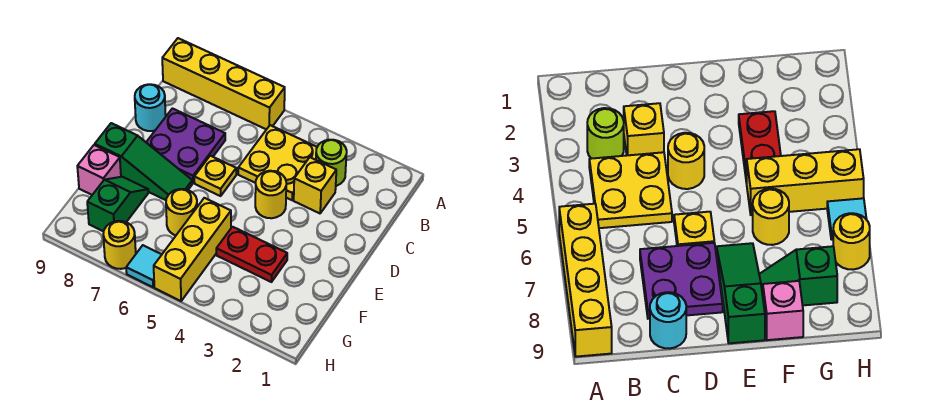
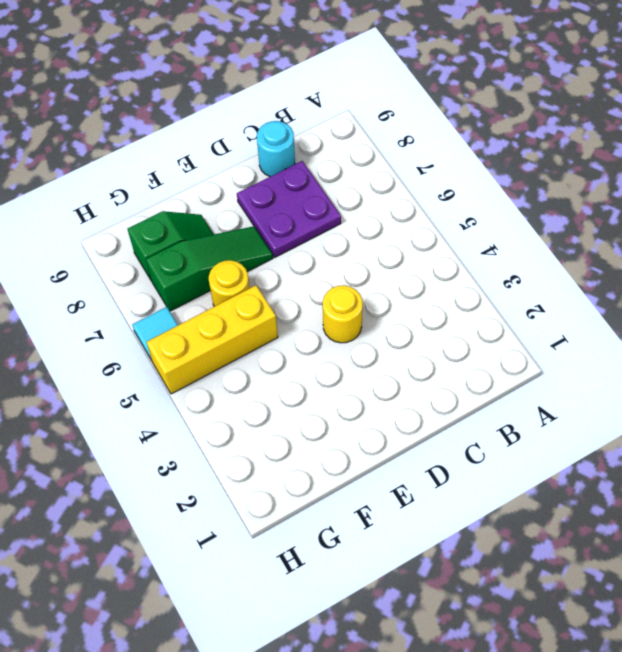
green slope E7:G7 level 1 top G -> green slope E7:E9 level 1 top 9
none -> yellow brick A6:A9 level 1
none -> lime round brick B3 level 1
none -> yellow plate B4:C5 level 1

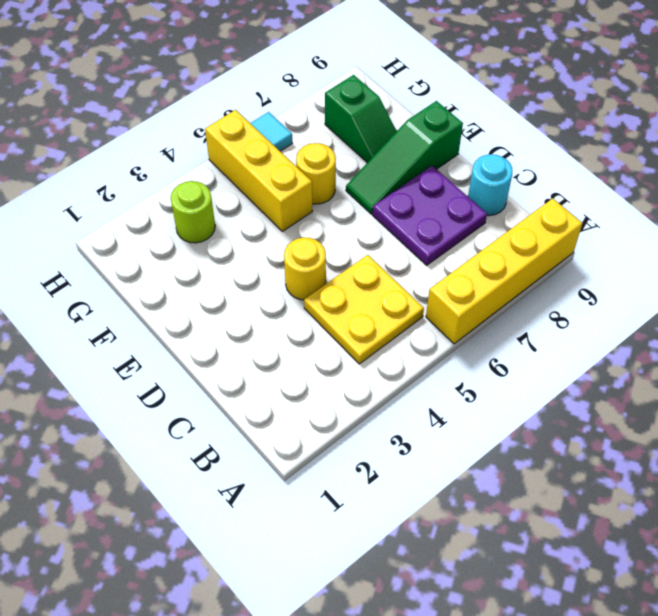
lime round brick G3 level 1 -> lime round brick B3 level 1
none -> yellow brick C3 level 1
none -> yellow plate D6 level 1
none -> red plate F3:F4 level 1

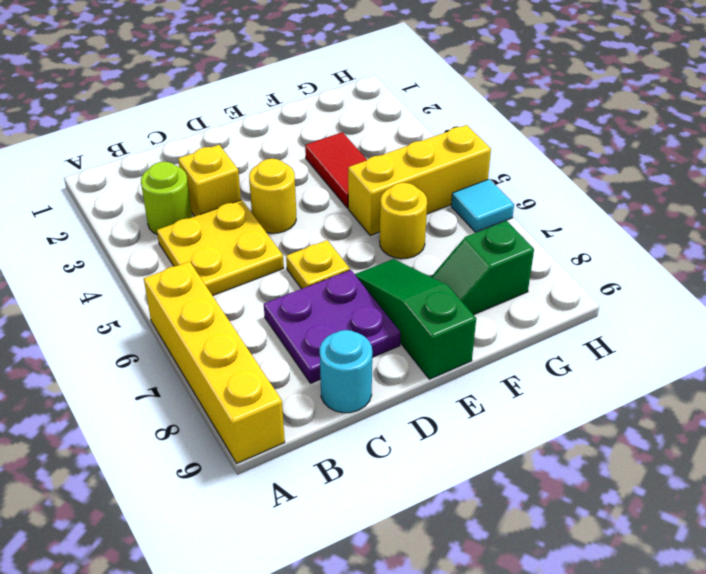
red tile F3:F4 level 1 -> red plate F3:F4 level 1
none -> pink brick F9 level 1
none -> yellow round brick H7 level 1

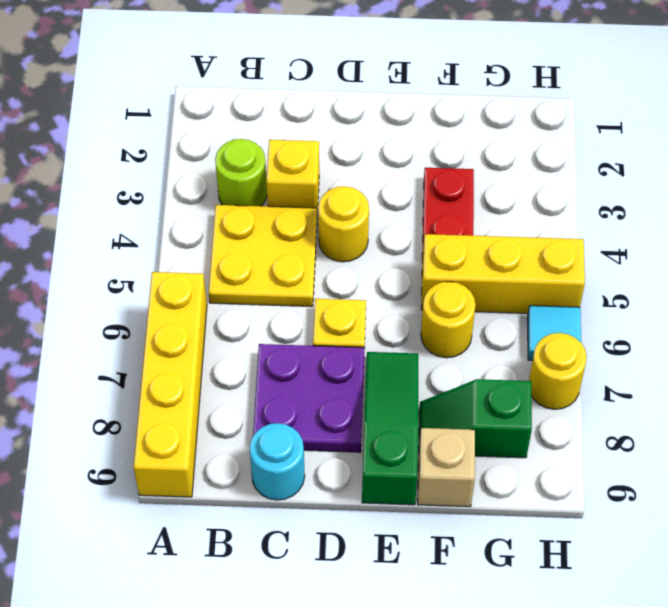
tan brick F9 level 1 -> pink brick F9 level 1

